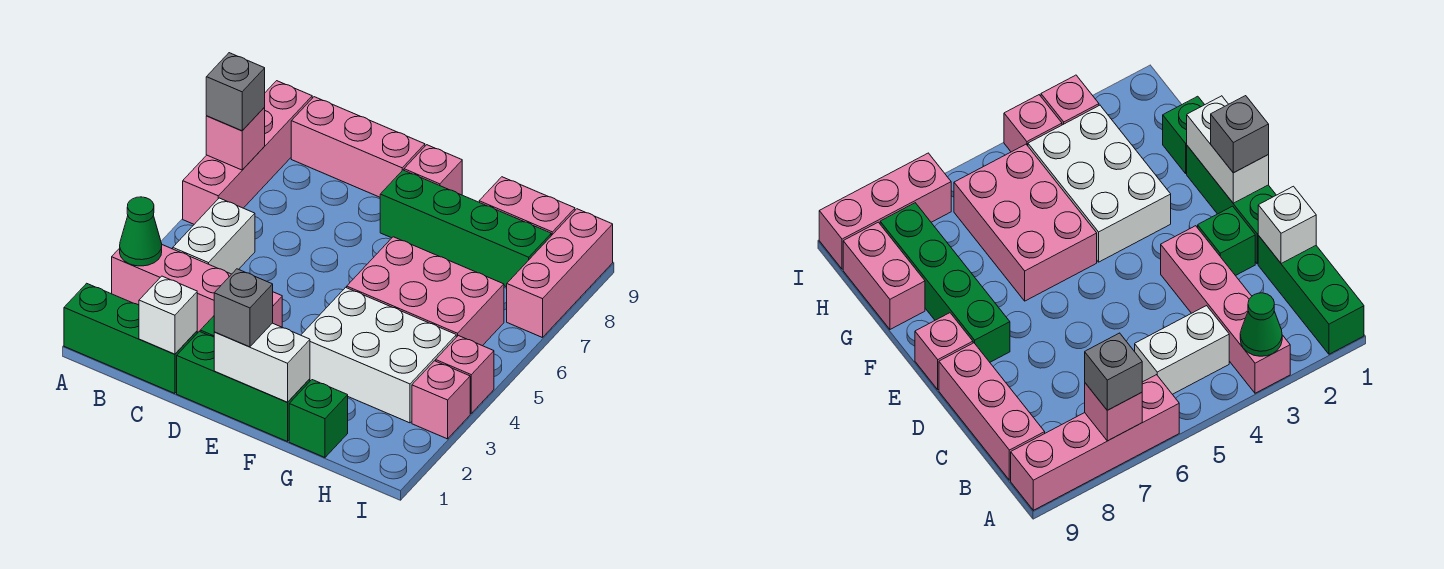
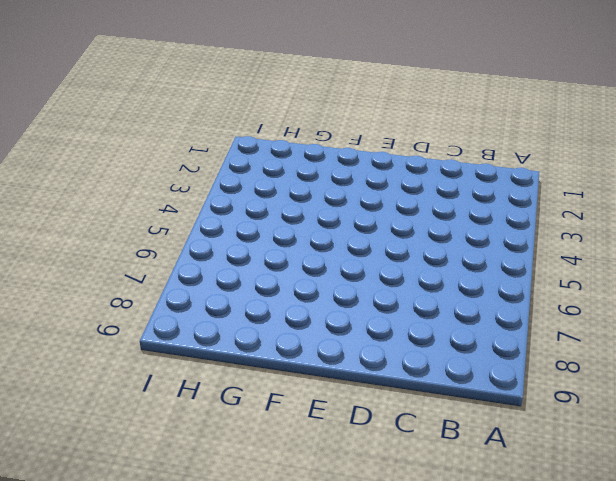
none -> green brick A1:C1 level 1
none -> pink brick A3:D3 level 1
none -> pink brick A6:A9 level 1

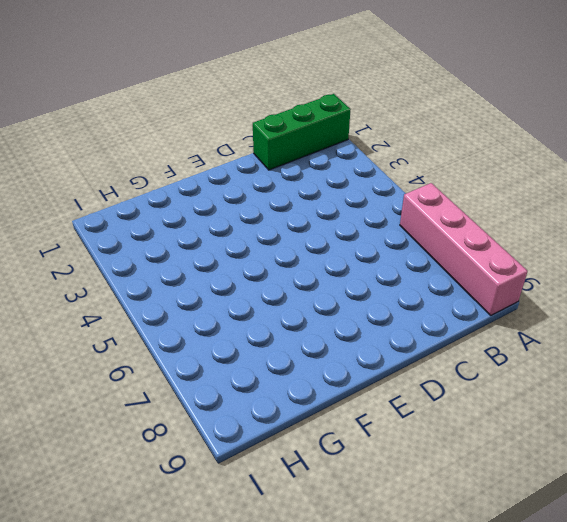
none -> pink brick A3:D3 level 1
none -> white brick B4:B5 level 1
none -> pink brick B9:D9 level 1

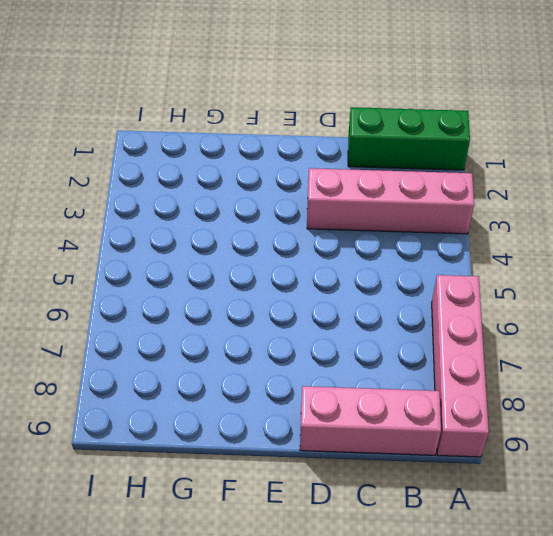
none -> white brick B4:B5 level 1
none -> green brick D1:F1 level 1
none -> green brick D2 level 1

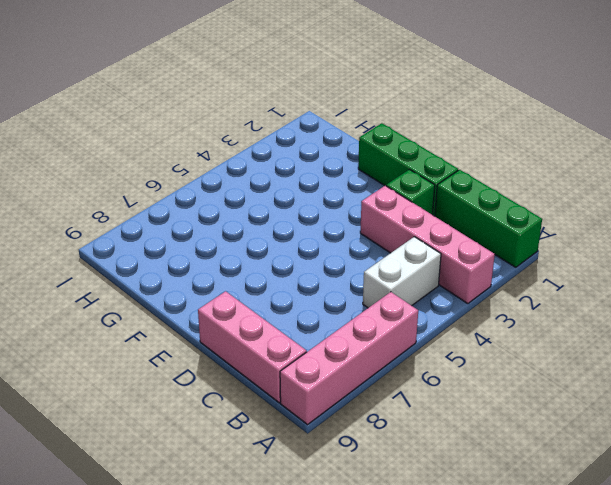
none -> green brick E8:H8 level 1
none -> pink brick E9 level 1
none -> white brick F3:H4 level 1

